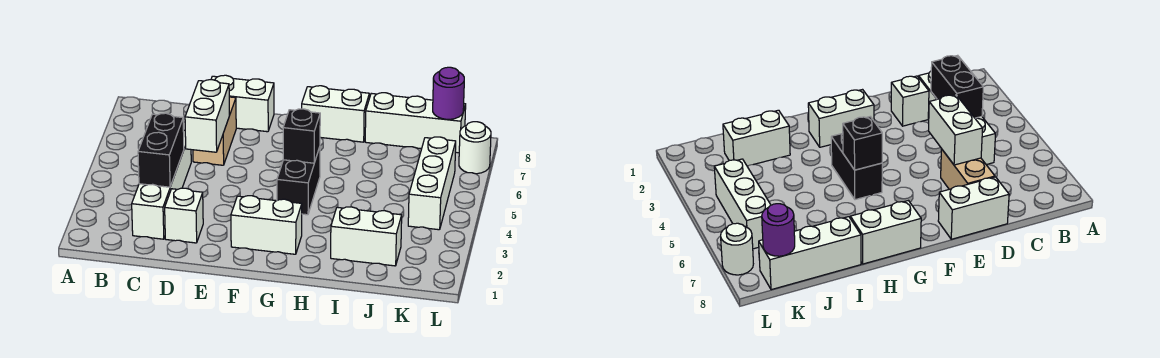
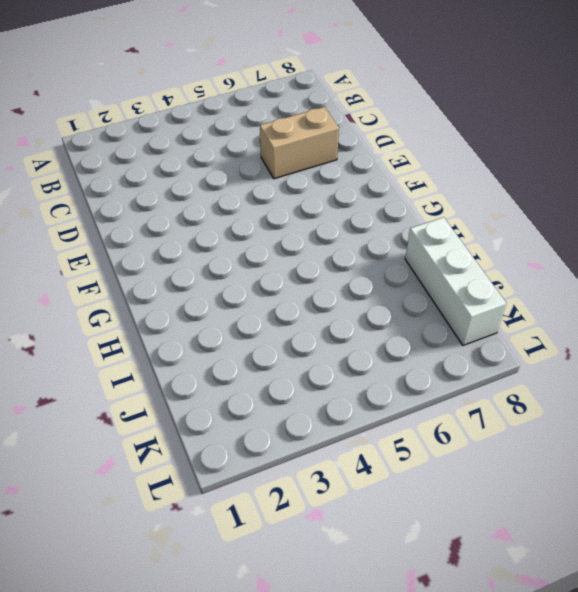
none -> white brick C2:C5 level 1
none -> white brick D2 level 1
none -> white brick D8:E8 level 1

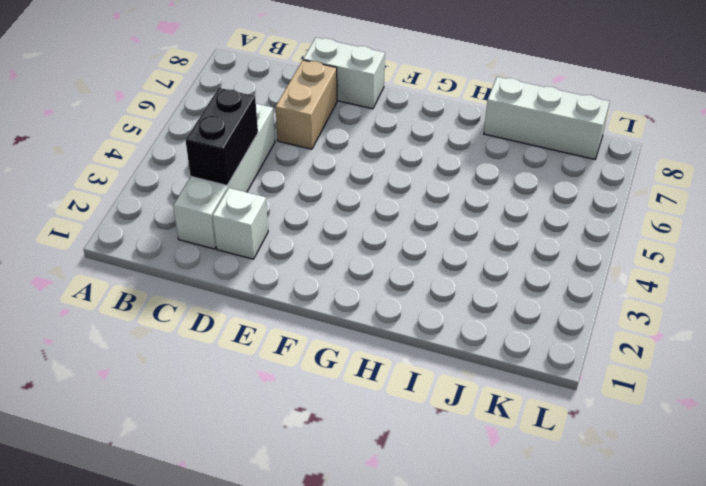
none -> white brick F2:G2 level 1
none -> black brick G4:G5 level 1
none -> white brick G8:H8 level 1

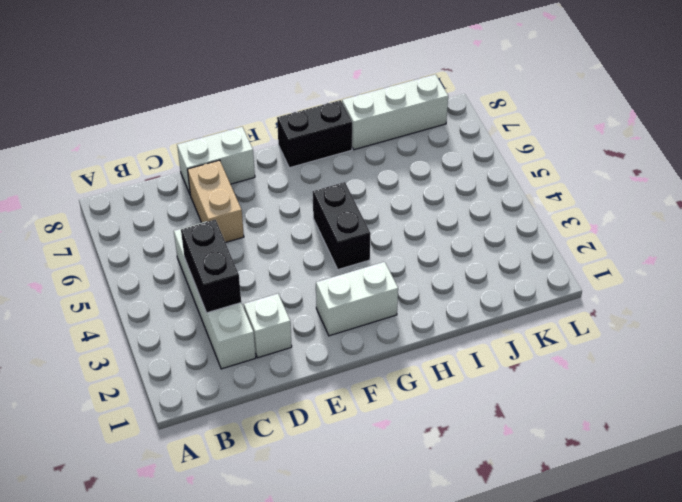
black brick G8:H8 level 1 -> white brick G8:H8 level 1
none -> white brick I2:J2 level 1
none -> white brick K4:K6 level 1
none -> white round brick L7 level 1

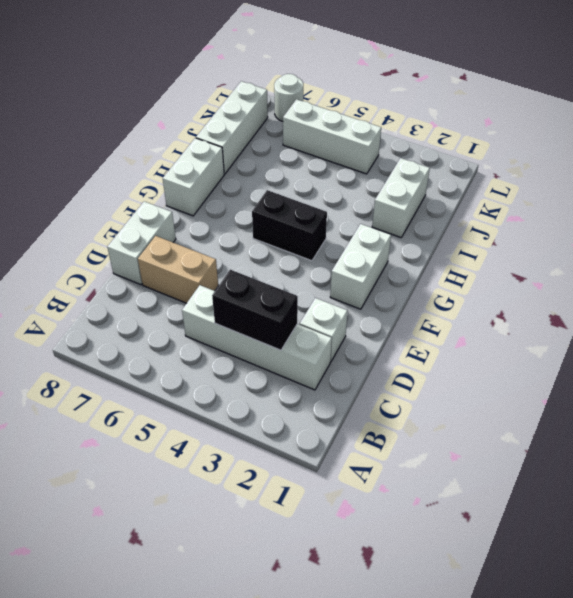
none -> white brick D5:D6 level 2
none -> black brick G5 level 2
none -> purple round brick K8 level 2

